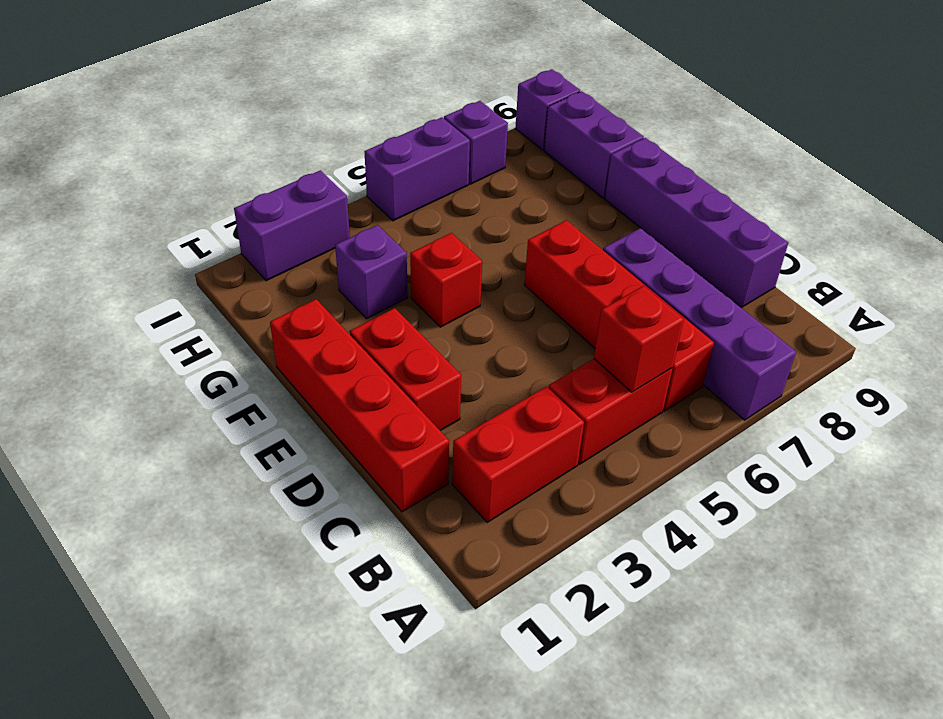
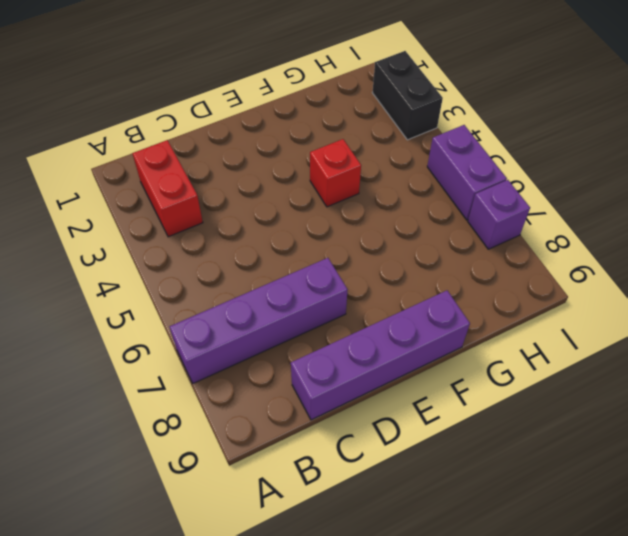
black brick I2:I3 level 1 -> purple brick I2:I3 level 1
none -> red brick B4:B5 level 1
none -> red brick B6:E6 level 1
none -> red brick C1:F1 level 1

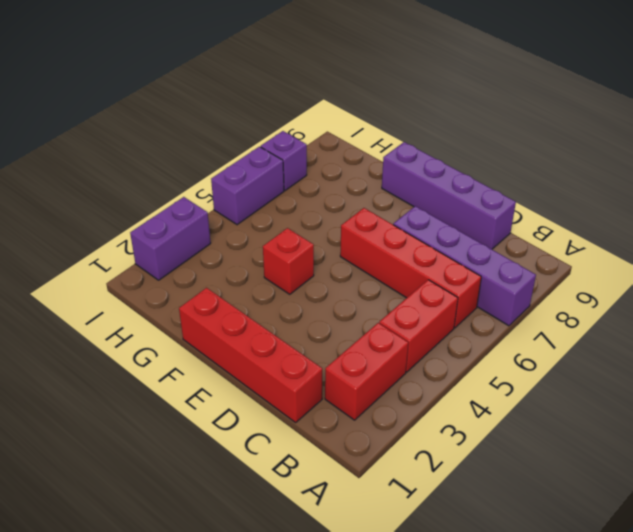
none -> red brick D2:E2 level 1
none -> purple brick G3 level 1
none -> purple brick G9:H9 level 1

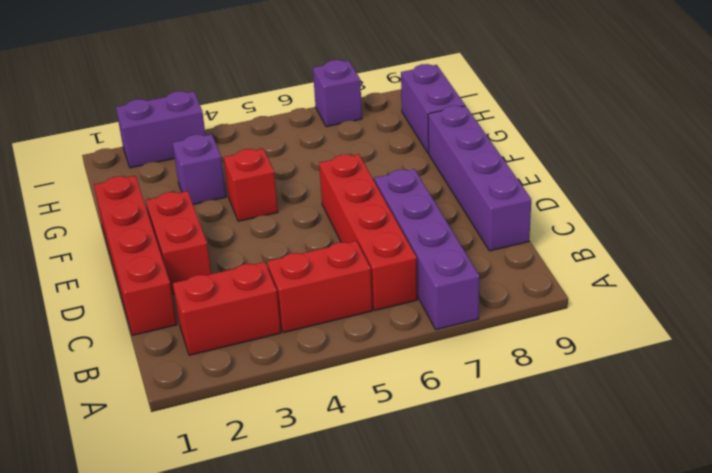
none -> purple brick I5:I6 level 1
none -> purple brick I9 level 1
none -> red brick B5 level 2

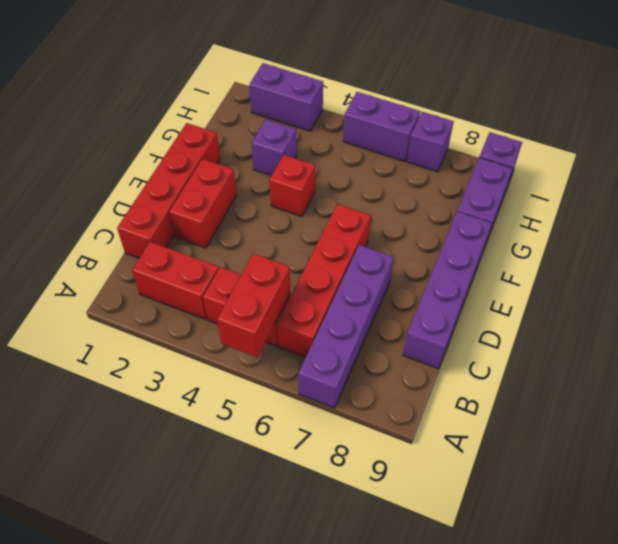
red brick A5:B5 level 2 -> red brick B5 level 2

